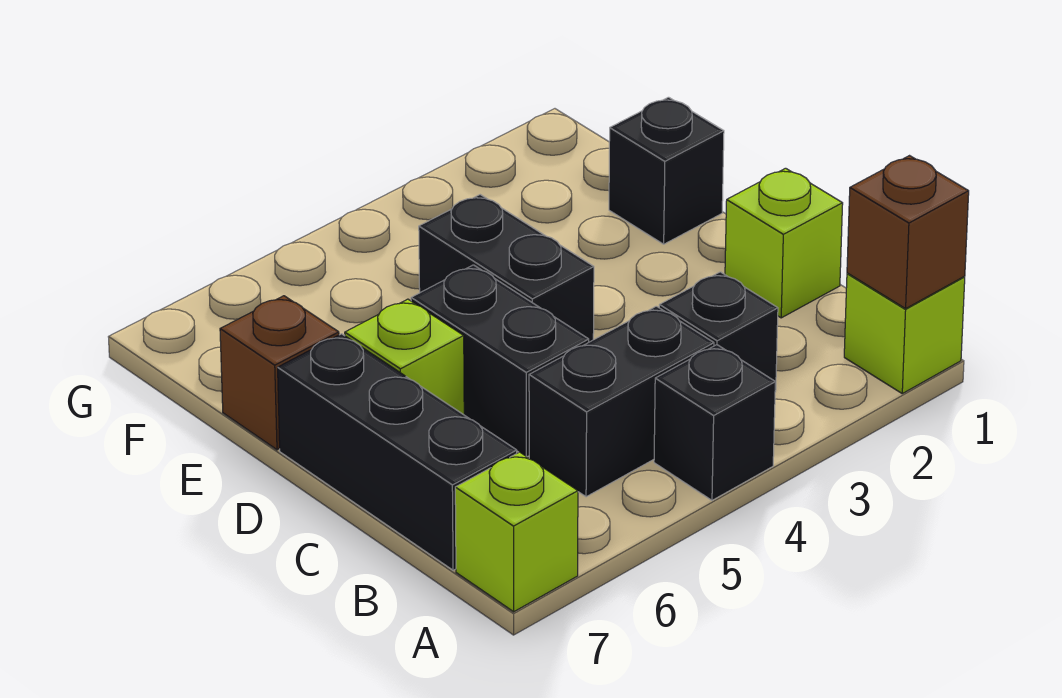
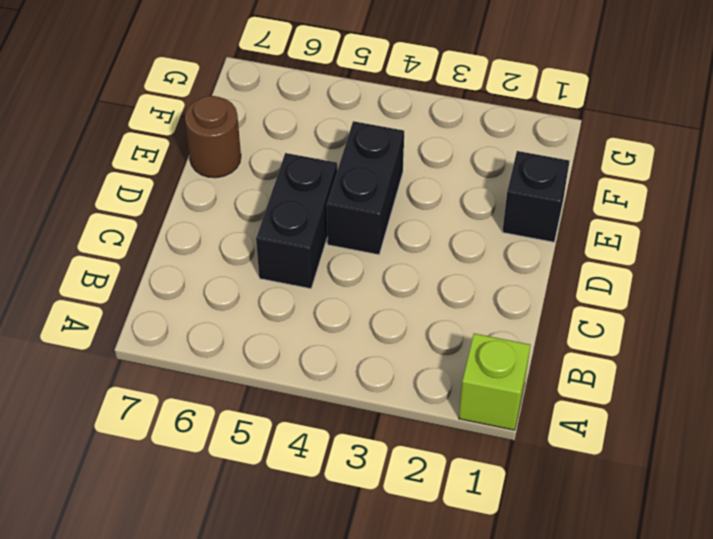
brown round brick E7 level 1 -> brown brick E7 level 1
none -> black brick A4 level 1
none -> lime brick A7 level 1
none -> black brick B3 level 1

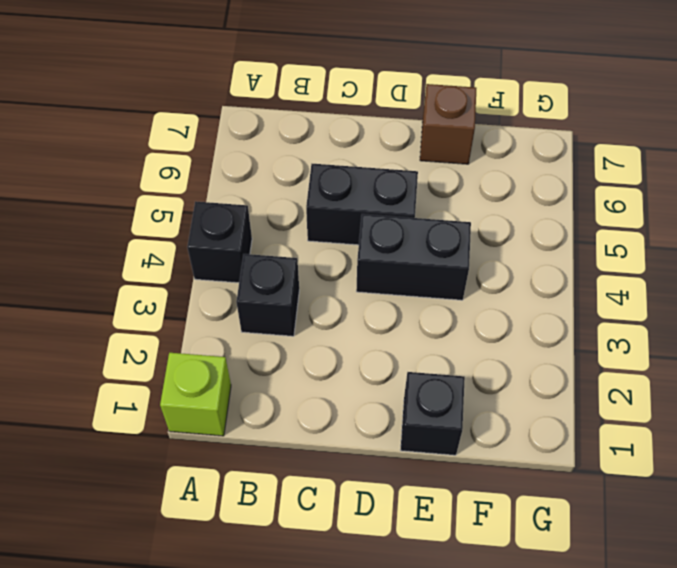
none -> lime brick A7 level 1
none -> black brick B4:B5 level 1
none -> black brick B7:D7 level 1

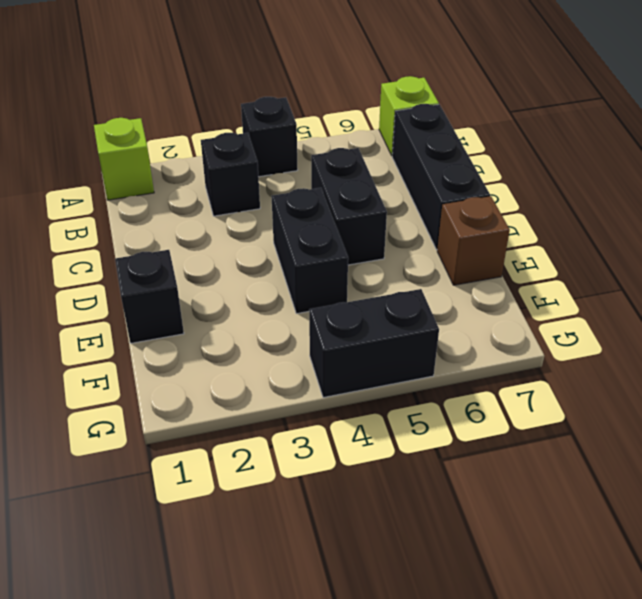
black brick G4:G5 level 1 -> black brick B4:B5 level 1
none -> lime brick C1 level 1
none -> lime brick D6 level 1
none -> brown brick A1 level 2

